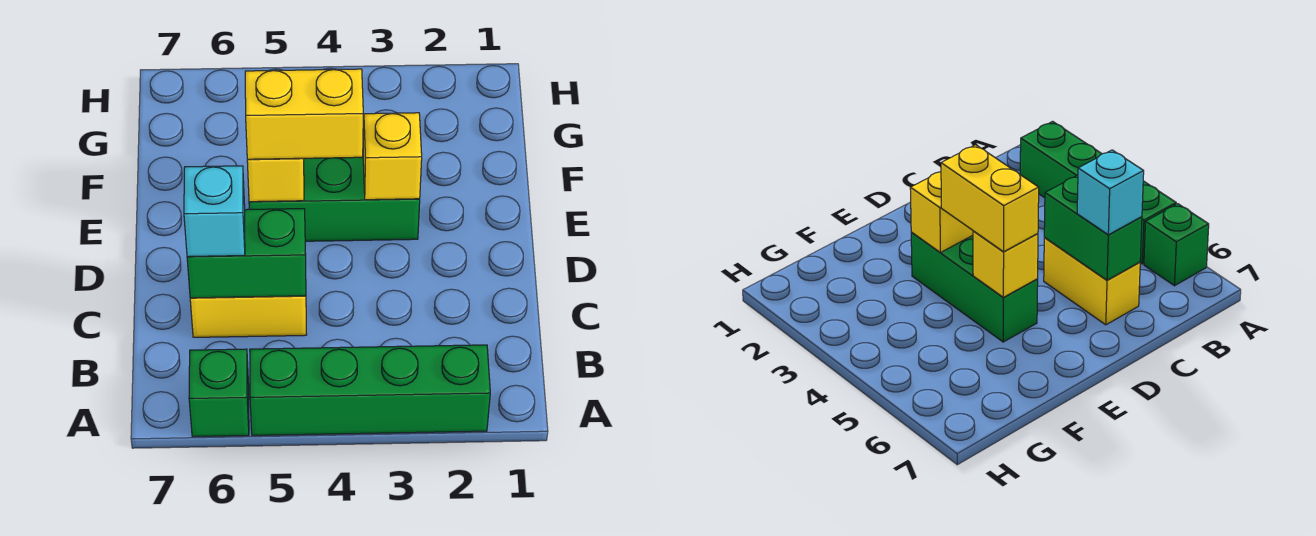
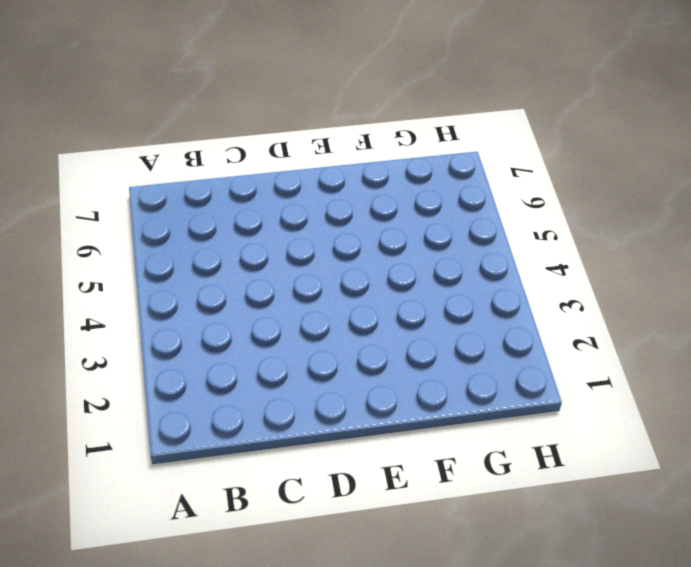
none -> green brick A2:A5 level 1
none -> green brick A6 level 1

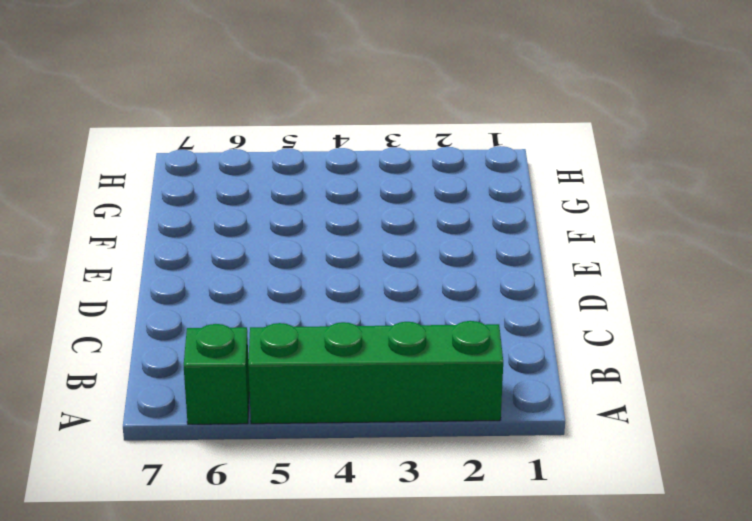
none -> yellow brick C5:C6 level 1
none -> green brick E3:E5 level 1

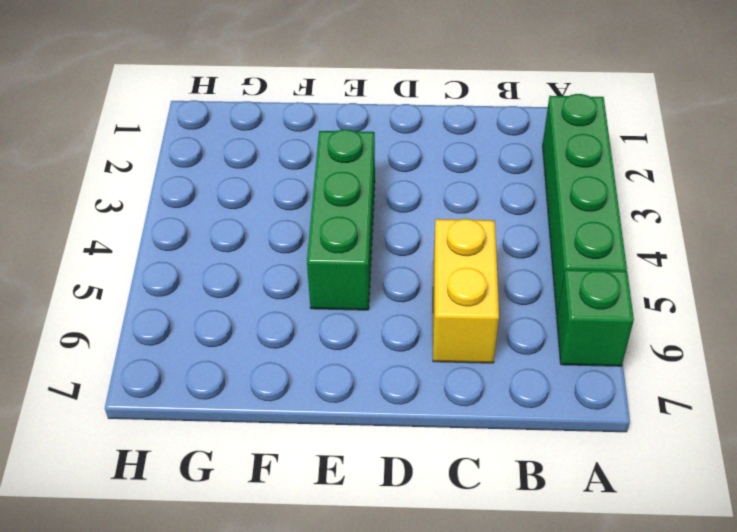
none -> green brick C5:C6 level 2
none -> yellow brick E3 level 2

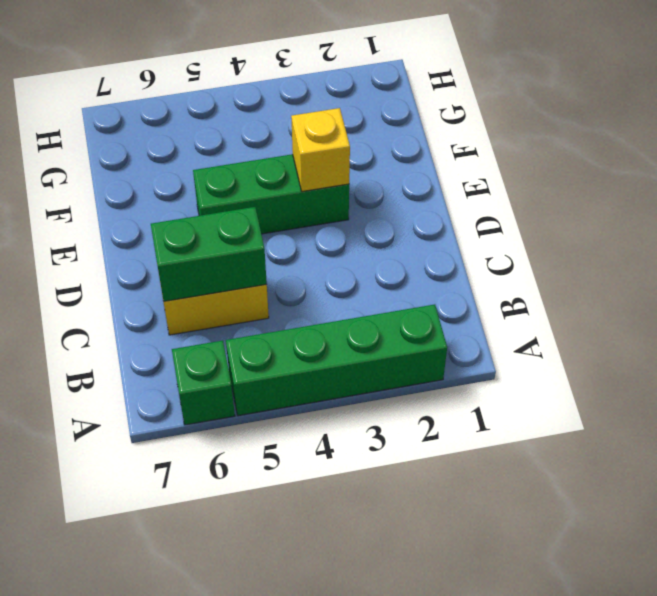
none -> yellow brick E5 level 2
none -> cyan brick C6 level 3

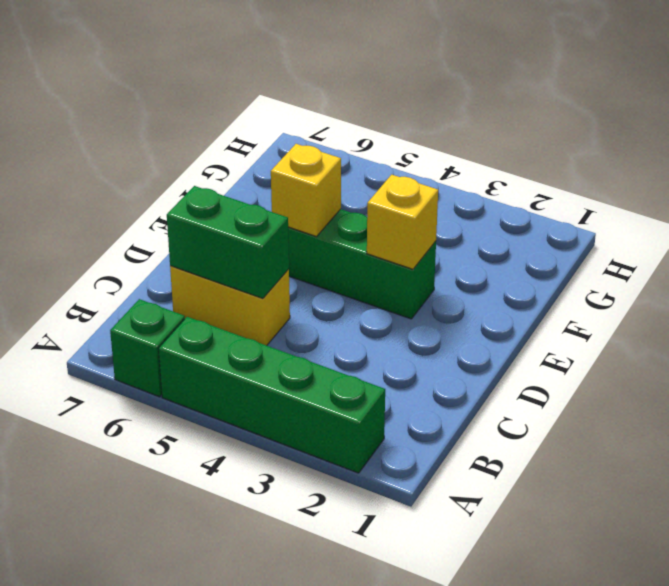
none -> cyan brick C6 level 3
none -> yellow brick E4:E5 level 3

